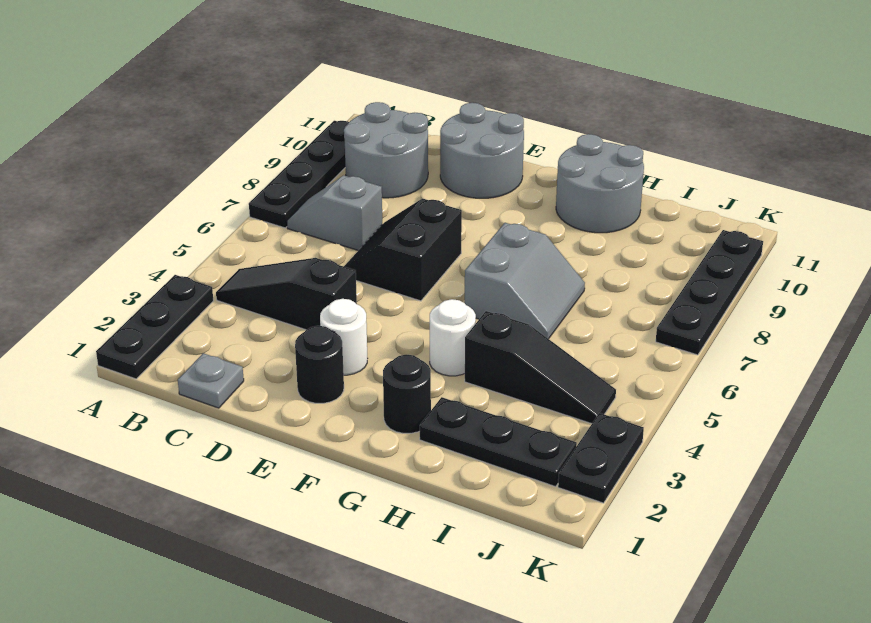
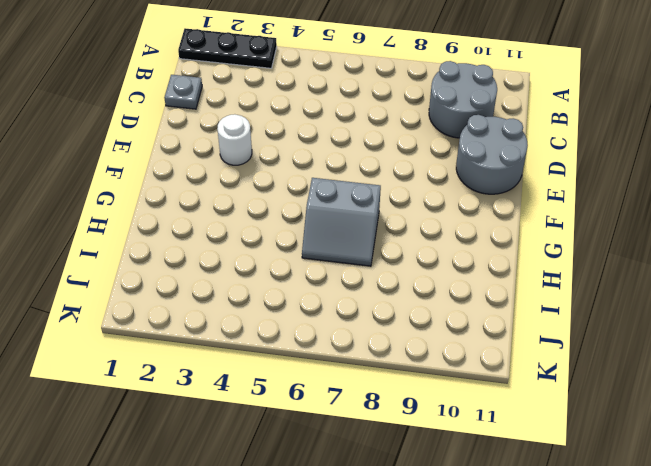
none -> black plate A7:A10 level 1
none -> black slope B4:D4 level 1 top D
none -> grey slope B7:C7 level 1 top C

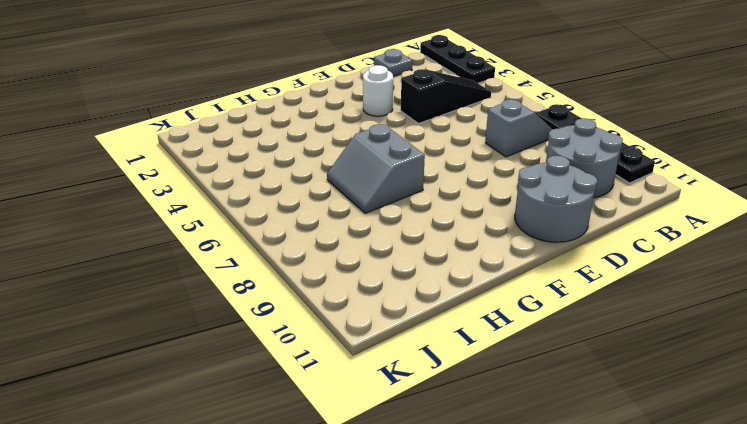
none -> black slope D6:E7 level 1 top E
none -> black round brick E2 level 1
none -> black round brick G2 level 1

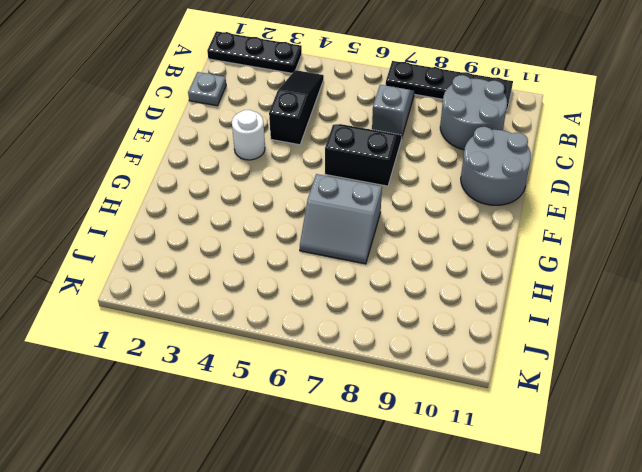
none -> black round brick E2 level 1
none -> black round brick G2 level 1
none -> white round brick G4 level 1

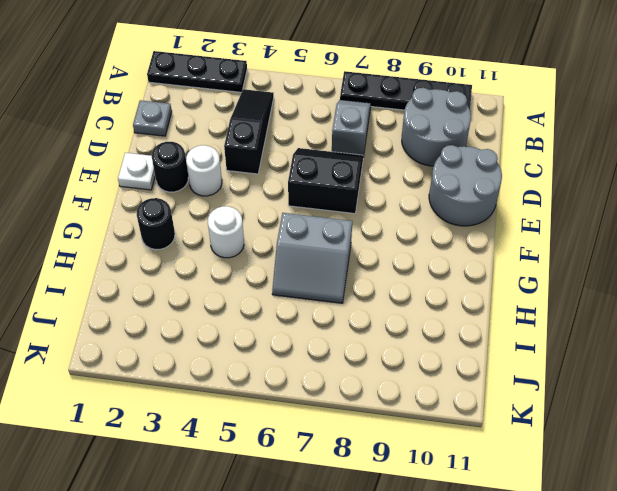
white plate E1 level 1 -> none
none -> grey round brick G10:H11 level 1
none -> black plate H2:J2 level 1
none -> black slope H4:J4 level 1 top H

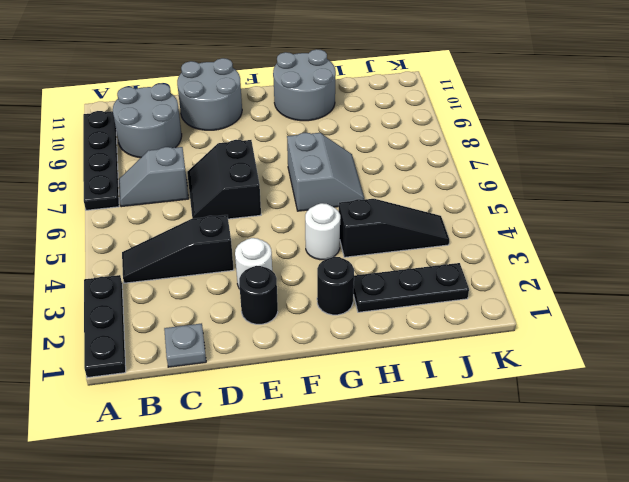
none -> black plate K2:K3 level 1
none -> black plate K7:K10 level 1

